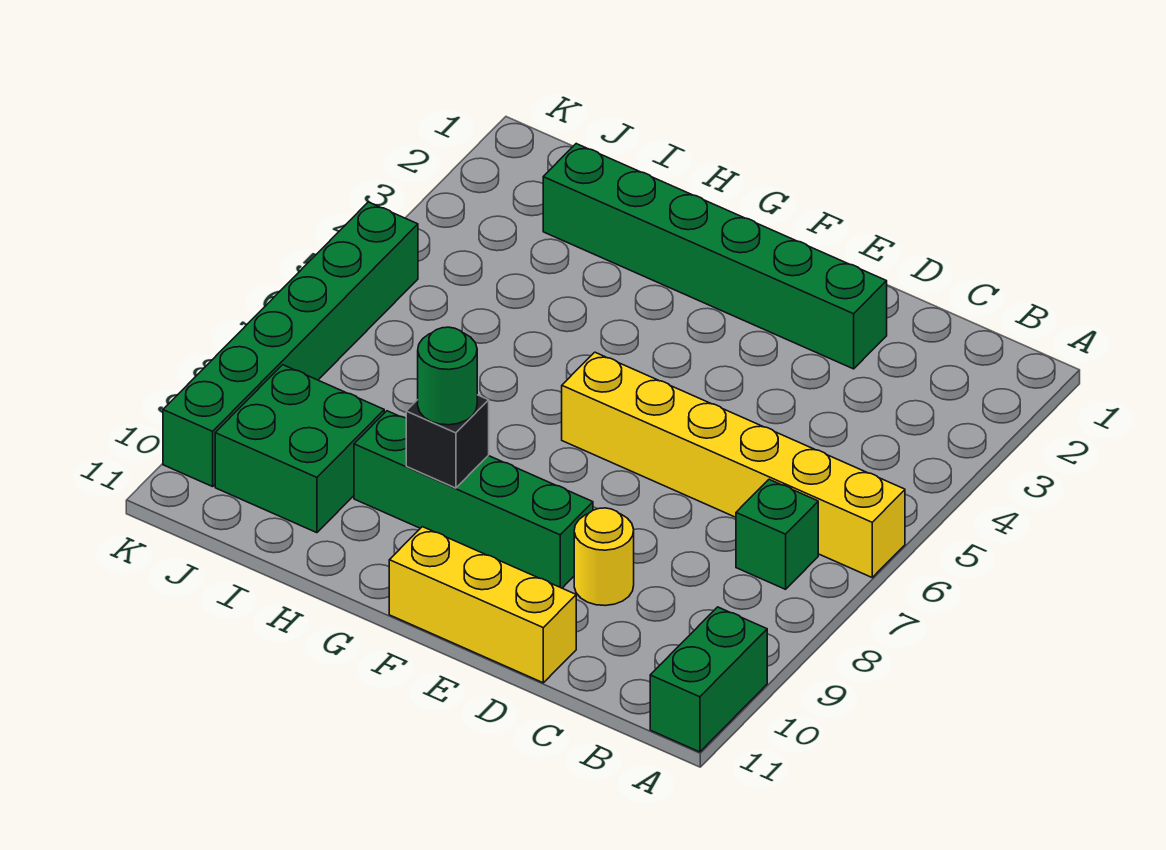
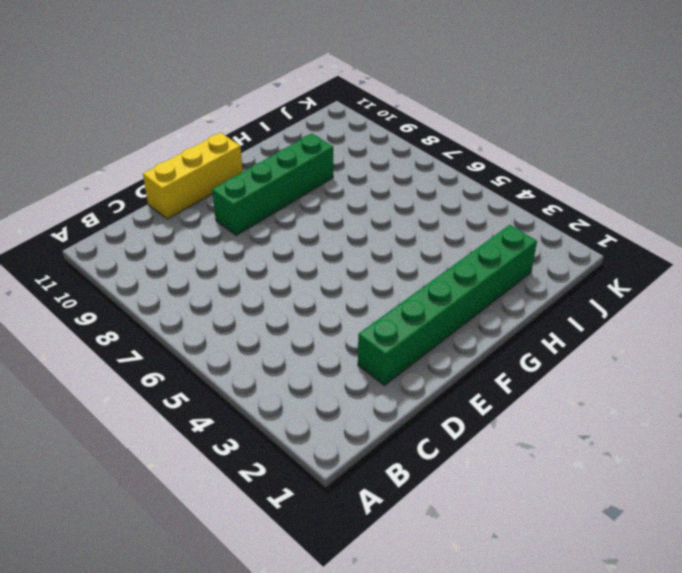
none -> yellow brick A6:F6 level 1
none -> green brick A10:A11 level 1

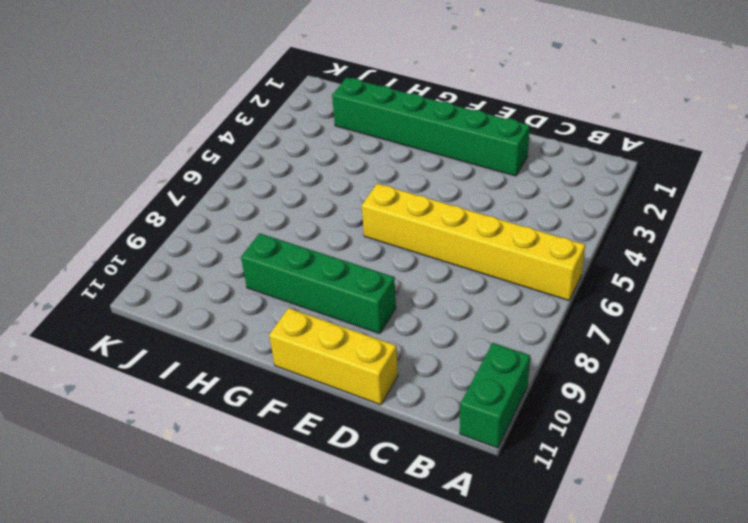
none -> green brick B7 level 1
none -> yellow round brick D9 level 1

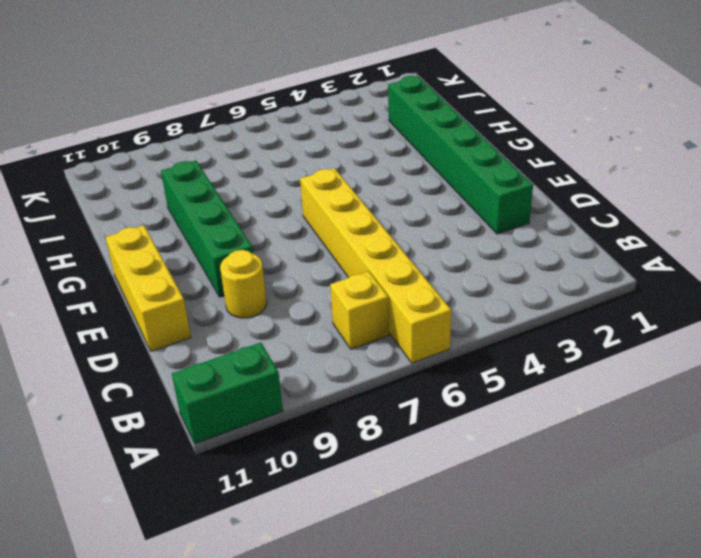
yellow brick B7 level 1 -> green brick B7 level 1
none -> green brick I9:J10 level 1
none -> green brick K5:K10 level 1

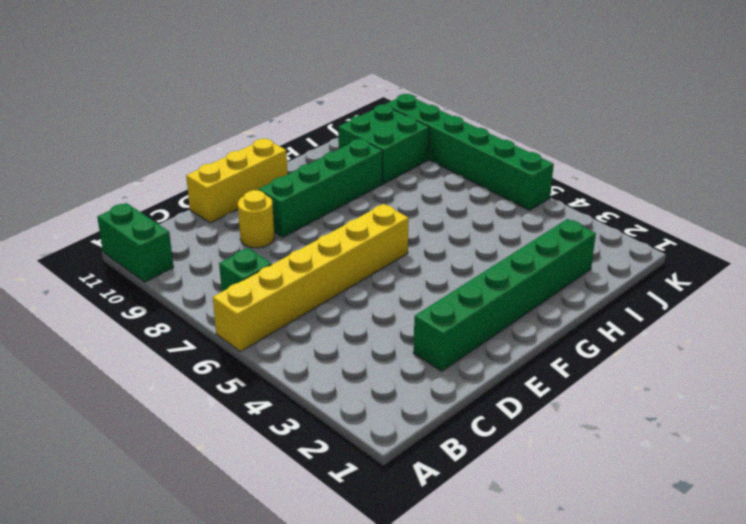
none -> black brick G9 level 2
none -> green round brick G9 level 3

